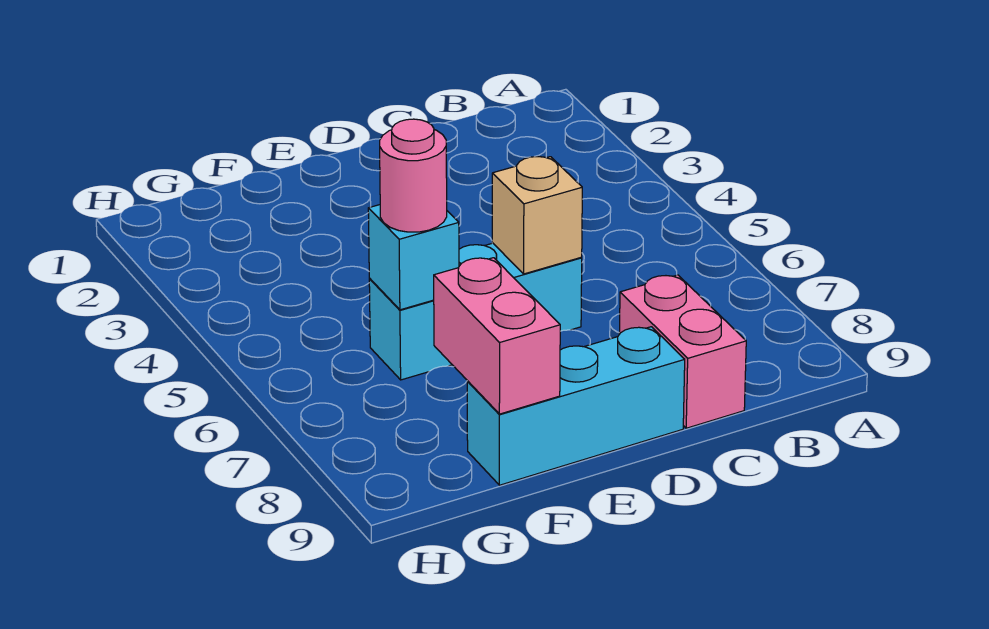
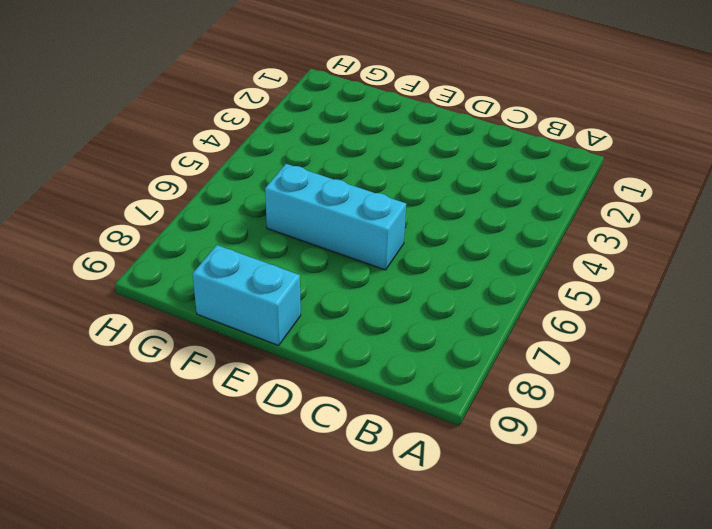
cyan brick E9:F9 level 1 -> cyan brick D9:F9 level 1
none -> pink brick C8:C9 level 1
none -> tan brick D6 level 2

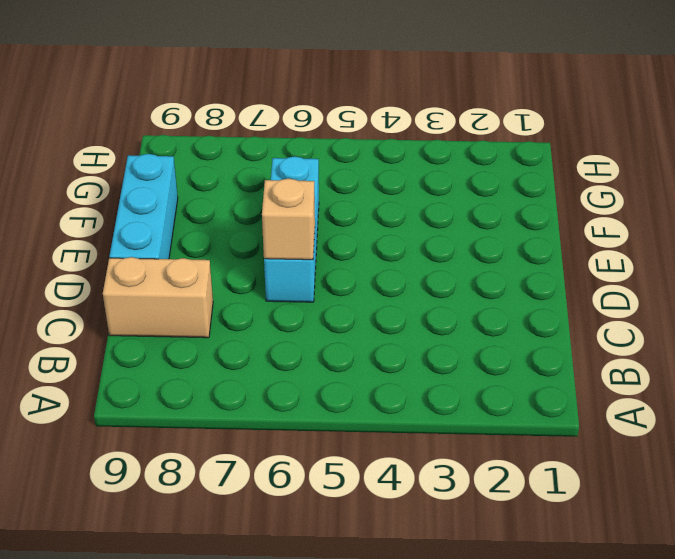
tan brick C8:C9 level 1 -> pink brick C8:C9 level 1
none -> cyan brick F6 level 2
none -> pink brick F8:F9 level 2

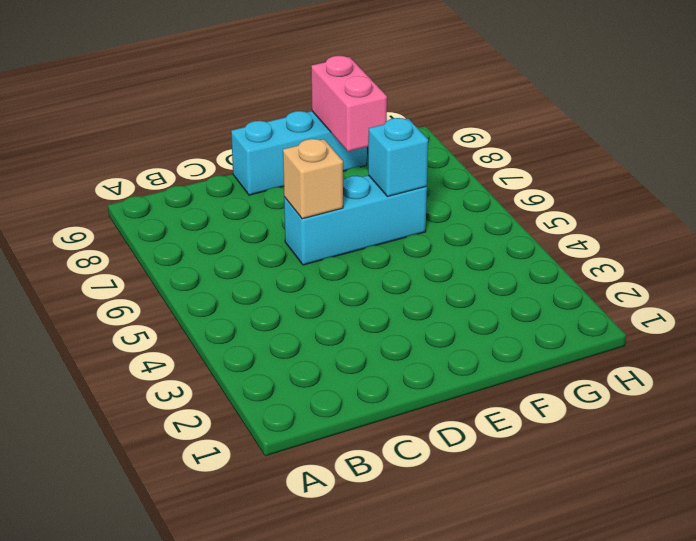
none -> pink brick C8:C9 level 1
none -> pink round brick F6 level 3

